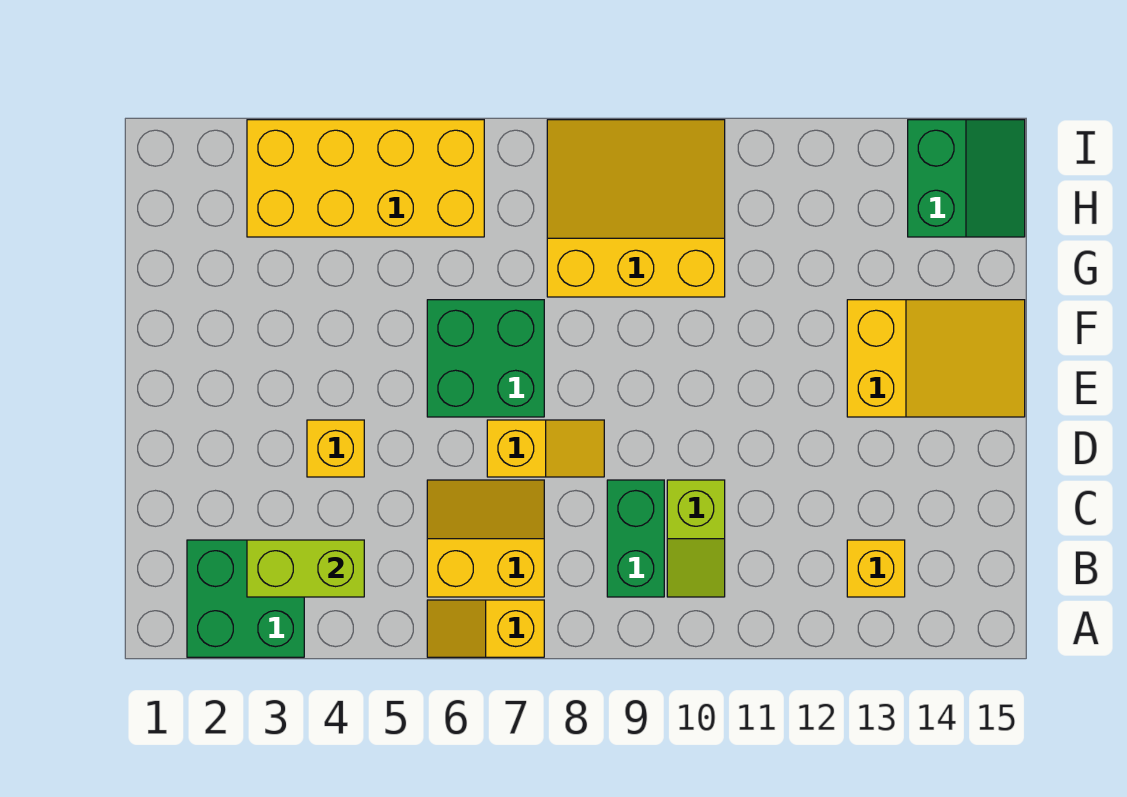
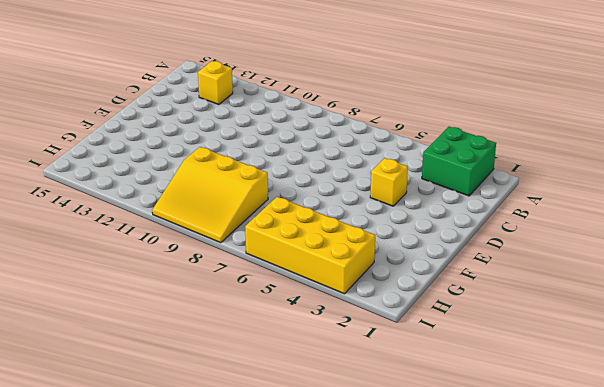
none -> yellow slope A6:A7 level 1 top 7
none -> yellow slope B6:C7 level 1 top B
none -> green brick B9:C9 level 1

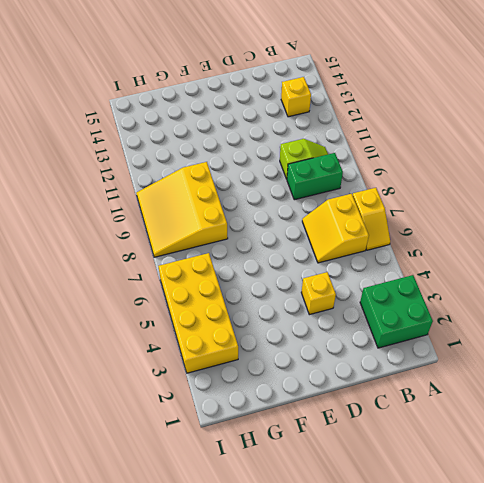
none -> yellow slope D7:D8 level 1 top 7
none -> green brick E6:F7 level 1
none -> yellow slope E13:F15 level 1 top 13

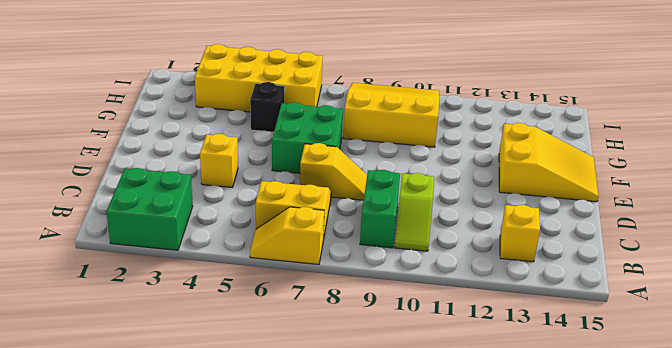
black brick G5 level 1 -> none
none -> green slope H14:I15 level 1 top 14
none -> lime brick B3:B4 level 2

